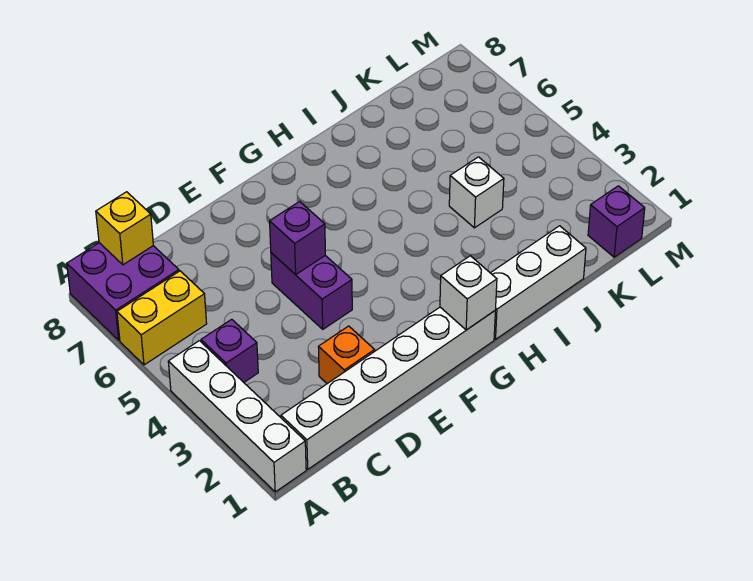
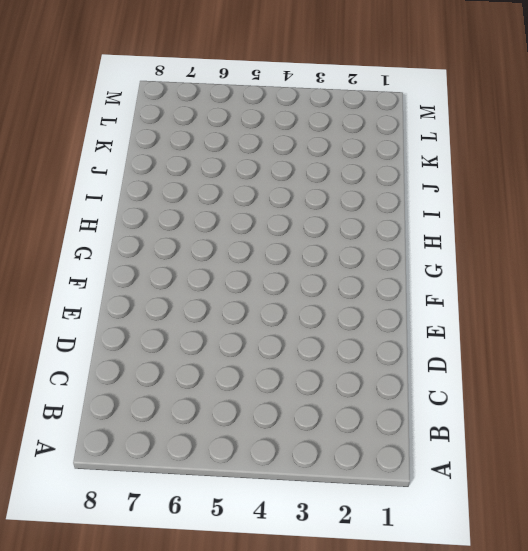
none -> white brick A1:A4 level 1
none -> yellow brick A6:B6 level 1
none -> purple brick A7:B8 level 1

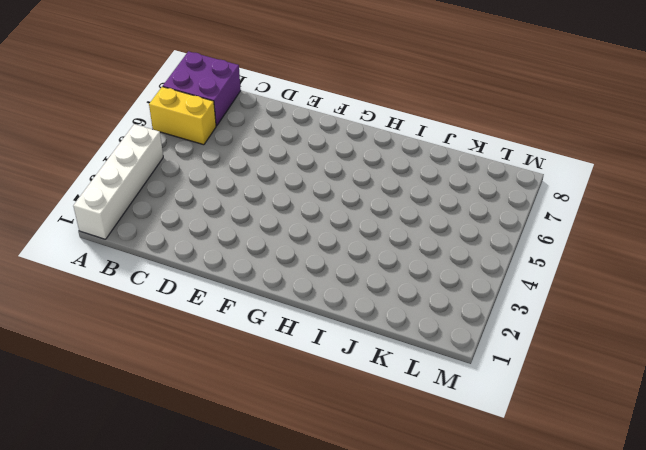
none -> white brick B1:G1 level 1
none -> purple brick B4 level 1
none -> orange brick D2 level 1

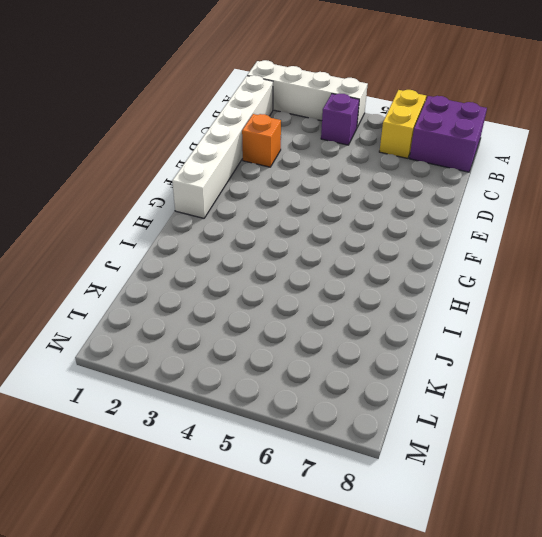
none -> purple brick E4:E5 level 1
none -> white brick H1:J1 level 1
none -> white brick J4 level 1

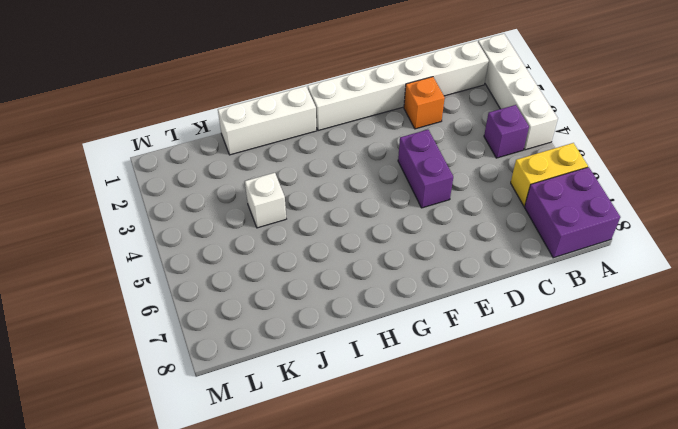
none -> purple brick L1 level 1
none -> yellow brick B8 level 2
none -> purple brick E5 level 2

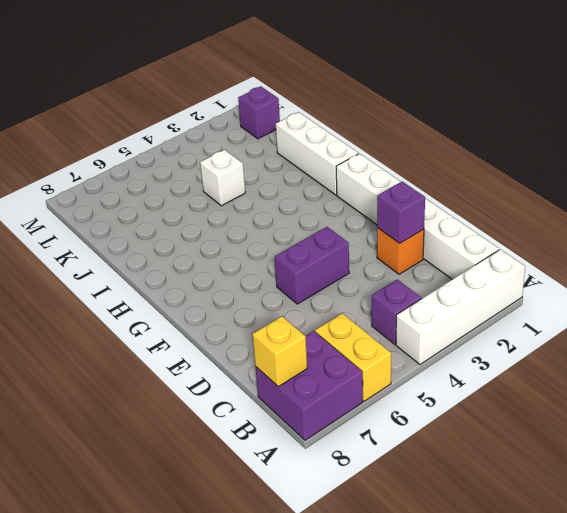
purple brick D2 level 2 -> purple brick E5 level 2
none -> white brick G1 level 2

